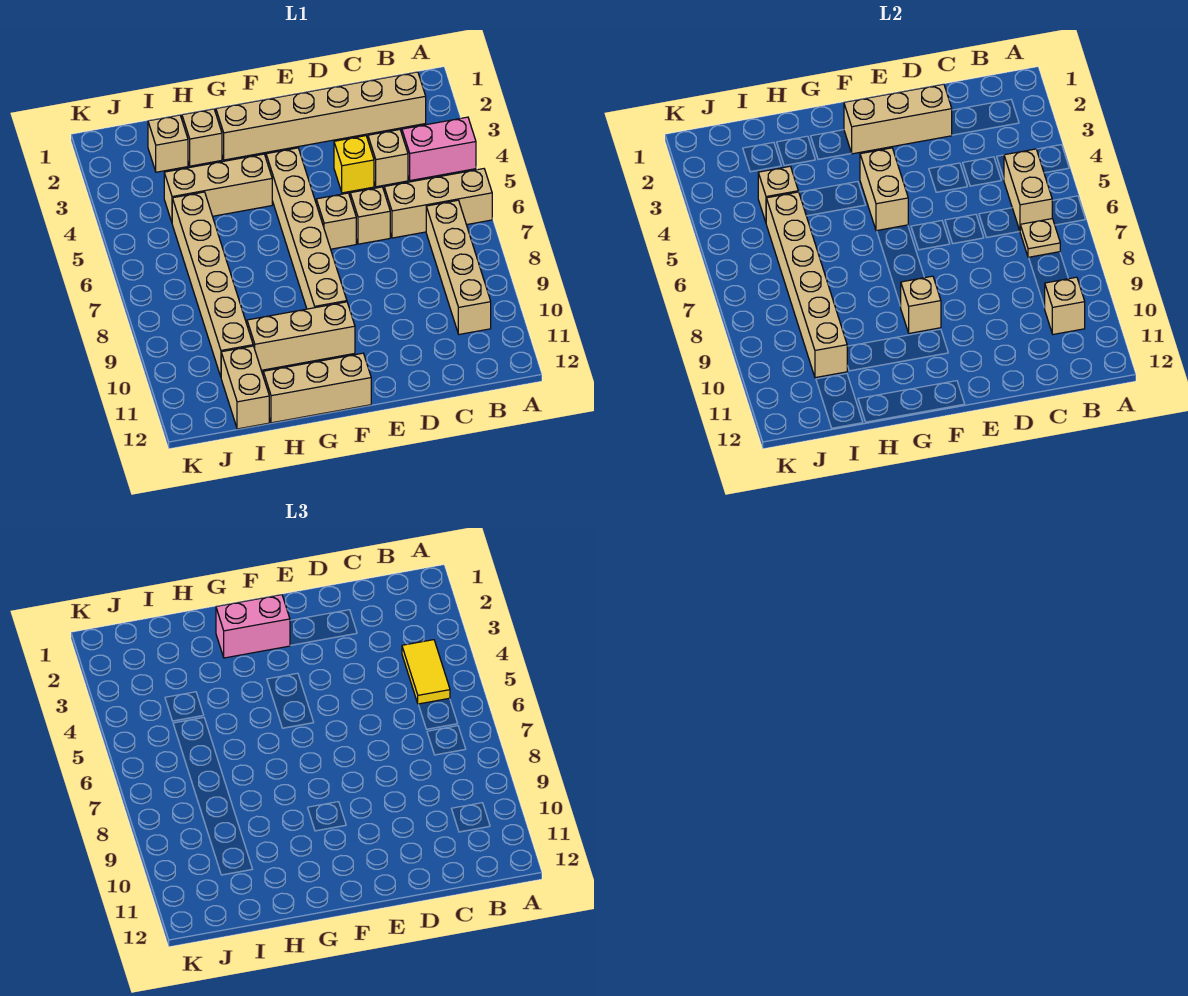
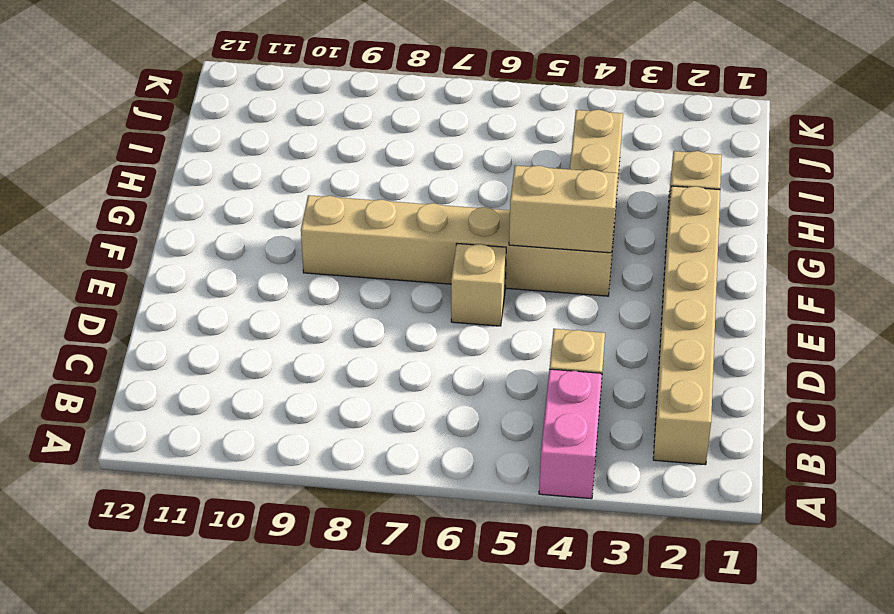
none -> tan brick A6:C6 level 1
none -> tan brick B7:B10 level 1
none -> yellow brick D4 level 1

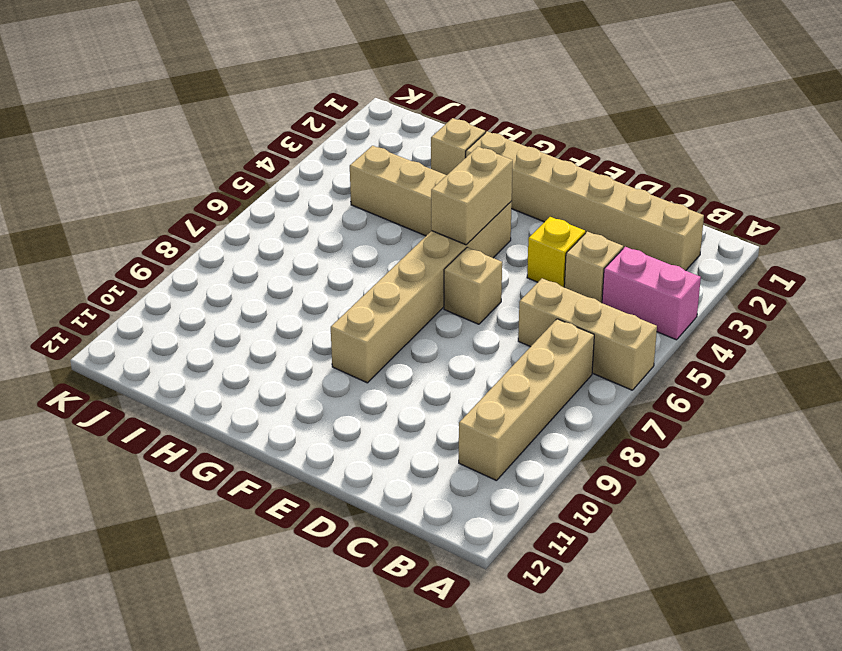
none -> tan brick D6 level 1
none -> tan brick F10:H10 level 1
none -> tan brick F12:H12 level 1

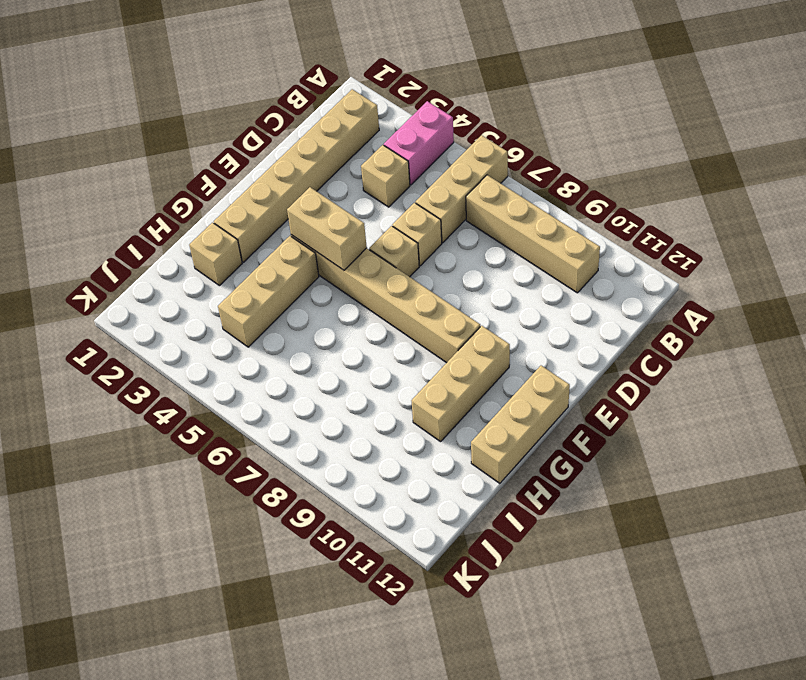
none -> yellow brick D4 level 1
none -> tan brick I2 level 1
none -> tan brick I5:I10 level 1

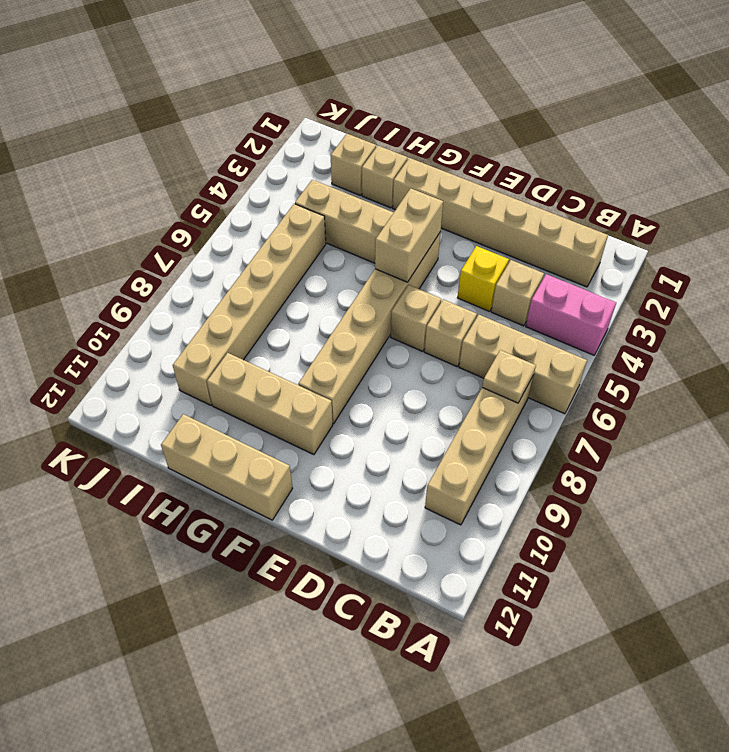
none -> tan brick I11:I12 level 1
none -> tan brick B5:B6 level 2
none -> tan brick B10 level 2

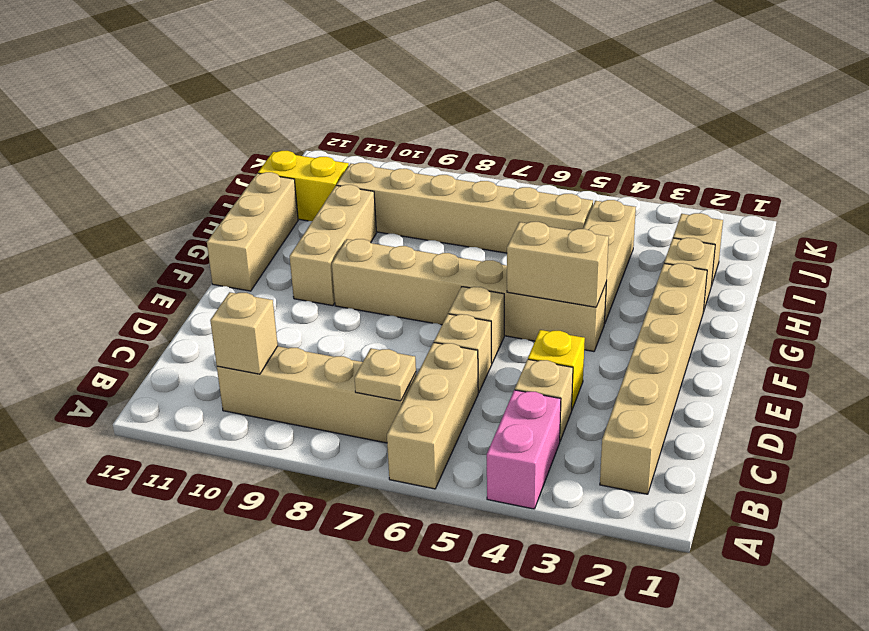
yellow brick I11:I12 level 1 -> tan brick I11:I12 level 1
none -> tan brick B5:B6 level 2
none -> tan brick D2:F2 level 2
none -> tan brick F9 level 2

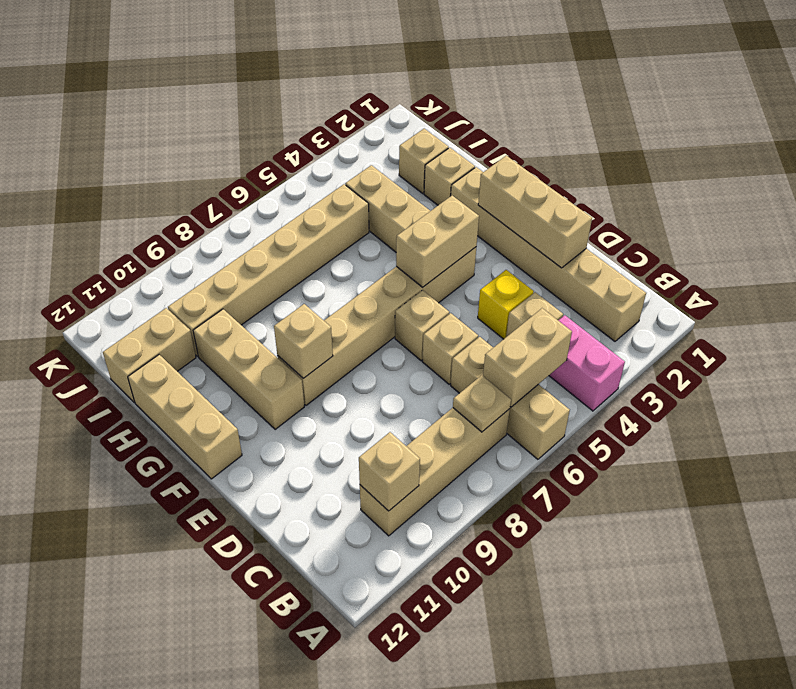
none -> tan brick I4 level 2
none -> tan brick I5:I10 level 2
none -> yellow tile B4:B5 level 3

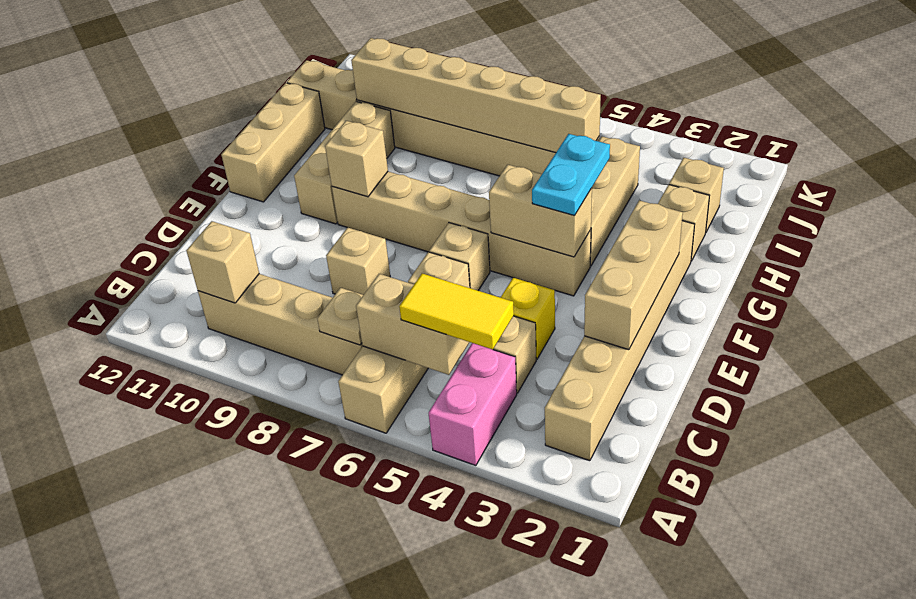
tan brick D8 level 1 -> tan brick I4 level 2
cyan plate F4:G4 level 3 -> none
none -> pink brick F2:G2 level 3

